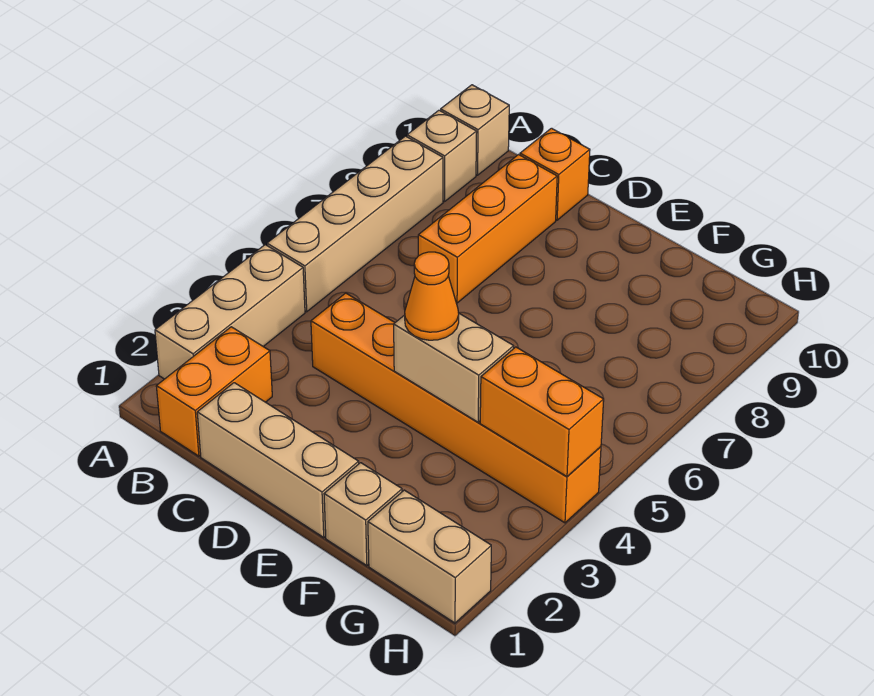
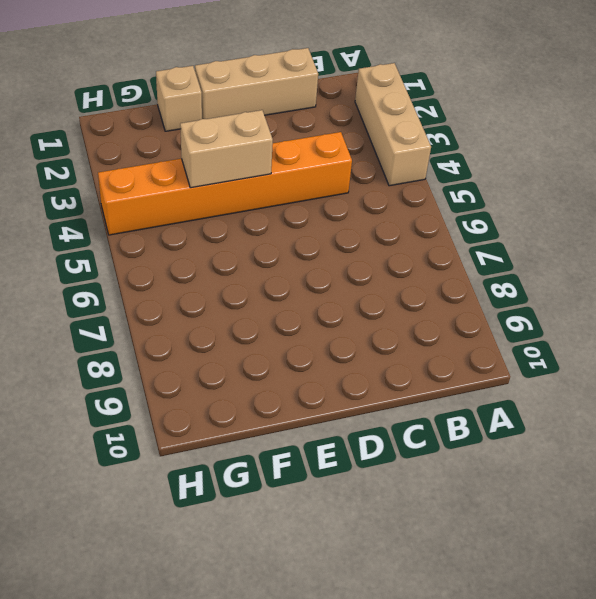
none -> tan brick A5:A8 level 1
none -> tan brick A9 level 1
none -> tan brick A10 level 1

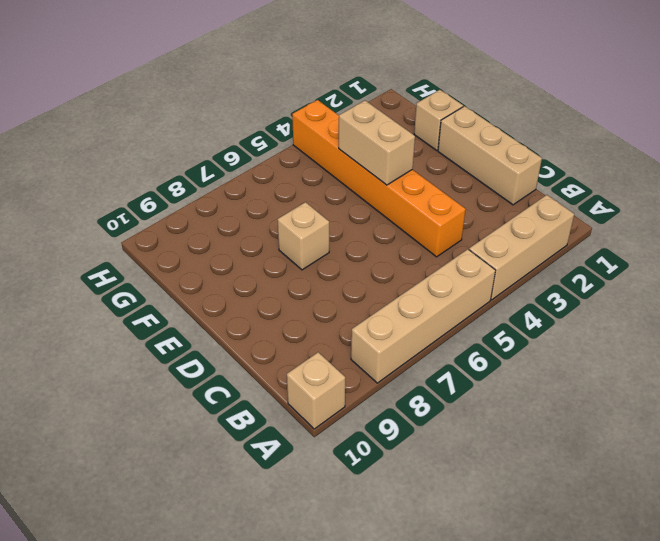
tan brick E7 level 1 -> tan brick A9 level 1
none -> orange brick B1:B2 level 1
none -> orange brick C7:C9 level 1
none -> orange brick C10 level 1

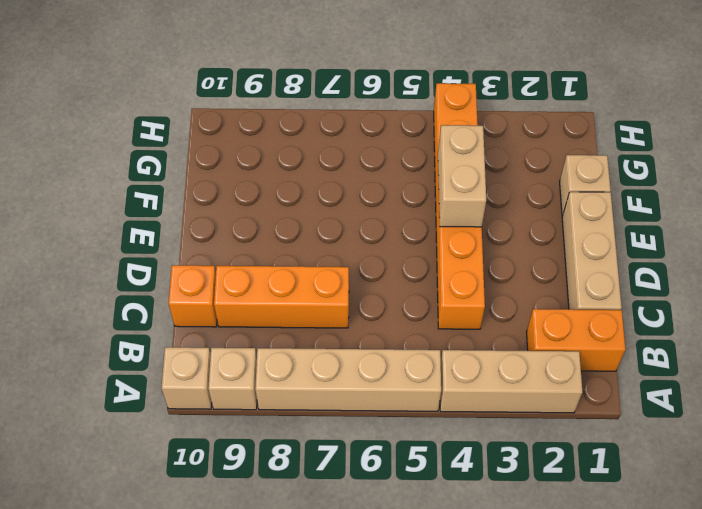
none -> tan brick G1:H1 level 1
none -> orange brick G4:H4 level 2
none -> orange cone E4 level 3

